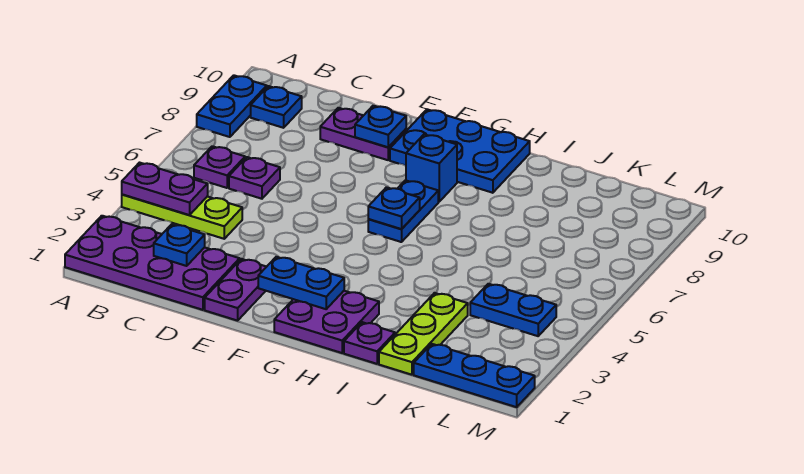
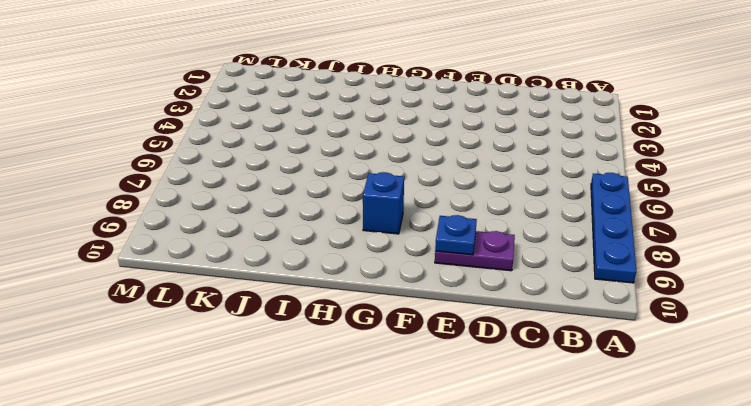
blue plate A6:A9 level 1 -> blue plate A8:A9 level 1
none -> purple plate A1:D2 level 1
none -> lime plate A4:C4 level 1
none -> purple plate B6 level 1

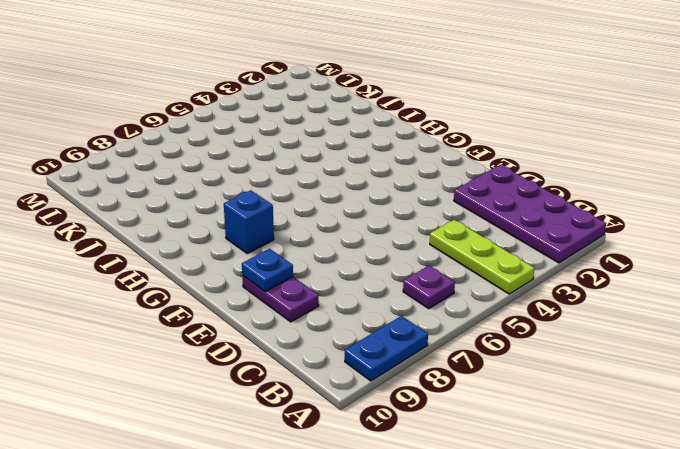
none -> blue plate B9 level 1
none -> purple plate C6 level 1
none -> purple plate E1:E2 level 1

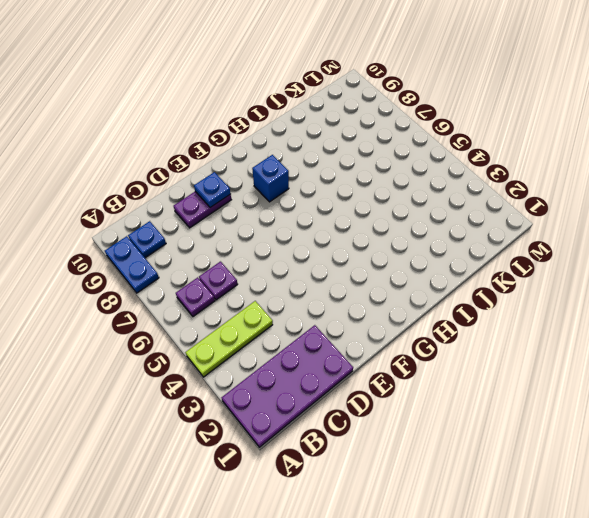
none -> purple plate E1:E2 level 1
none -> blue plate F9:H10 level 1
none -> purple plate G1:H2 level 1

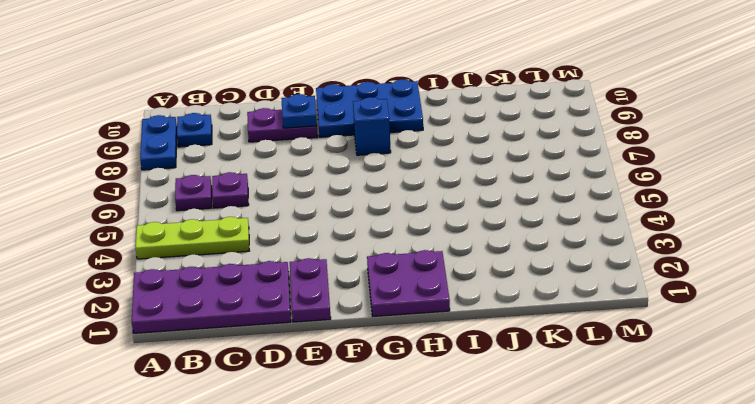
none -> blue plate G6:G7 level 1
none -> purple plate I1 level 1
none -> lime plate J1:J3 level 1

